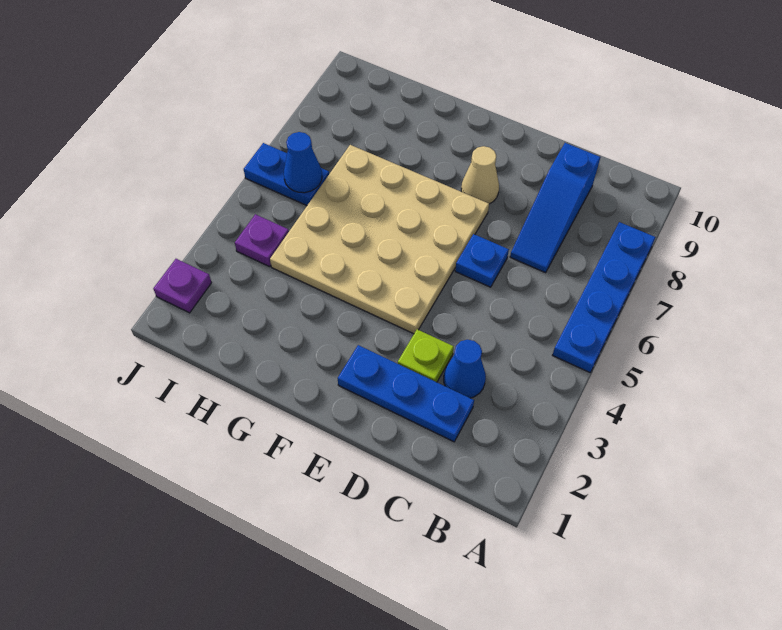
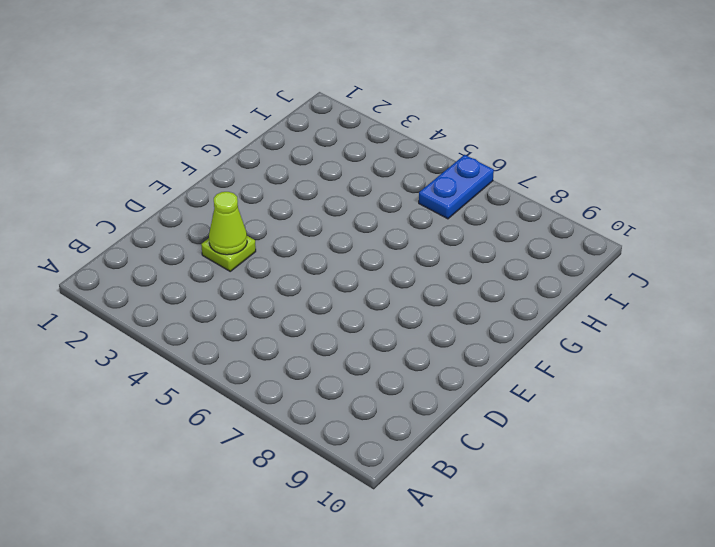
lime cone D3 level 2 -> none
none -> blue plate A5:A8 level 1
none -> blue plate C2:E2 level 1
none -> blue cone C3 level 1

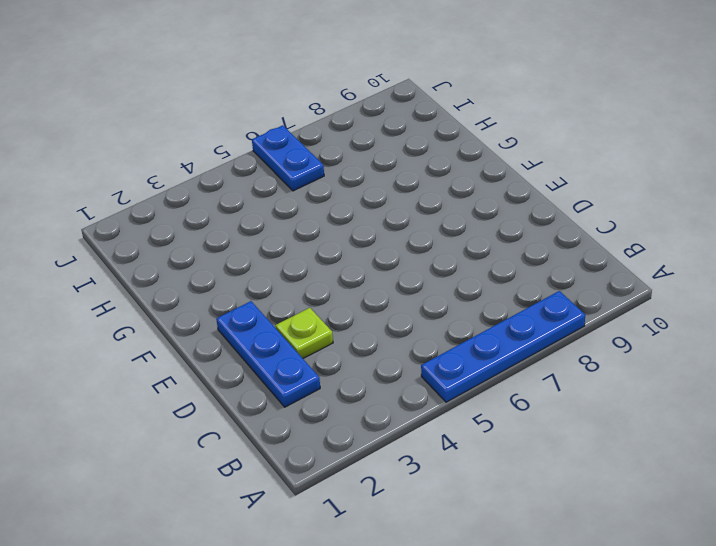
none -> blue cone C3 level 1
none -> blue slope C7:C9 level 1 top 9
none -> blue plate D6 level 1

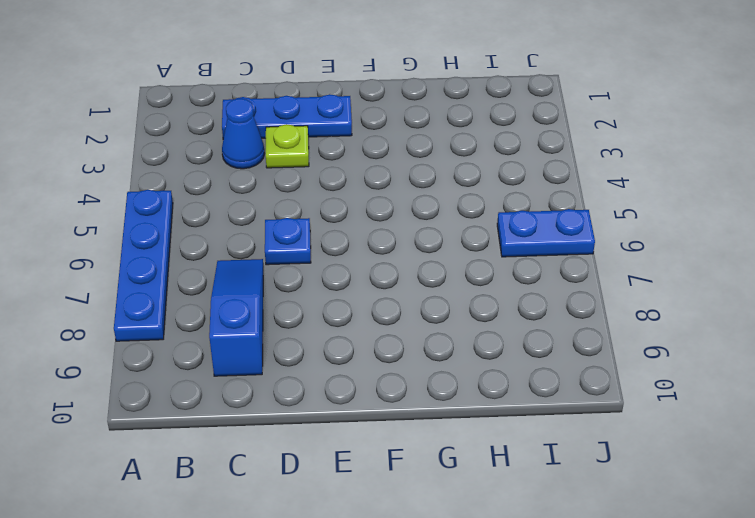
none -> tan plate E4:H7 level 1
none -> tan cone E8 level 1
none -> purple plate I4 level 1

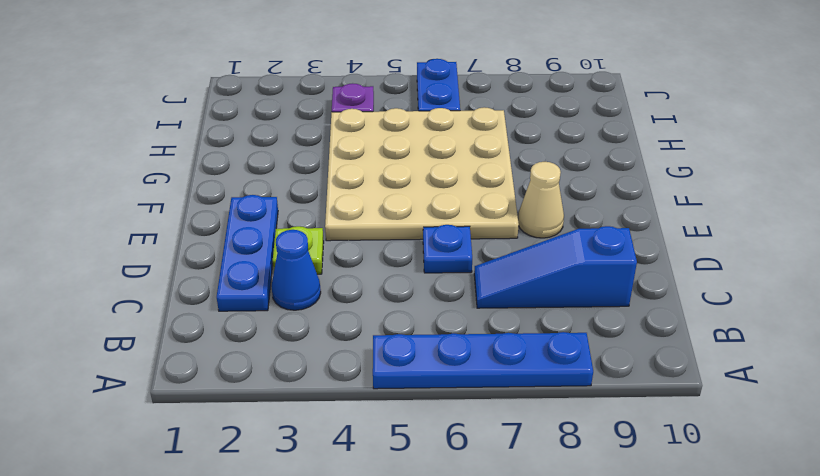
none -> purple plate J2 level 1
none -> blue cone I6 level 2

